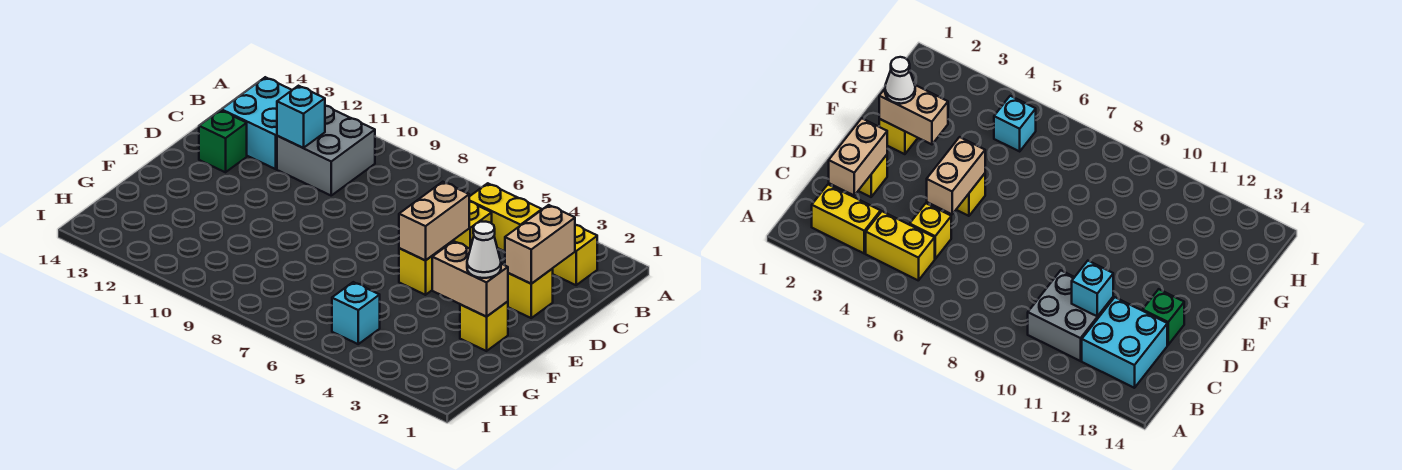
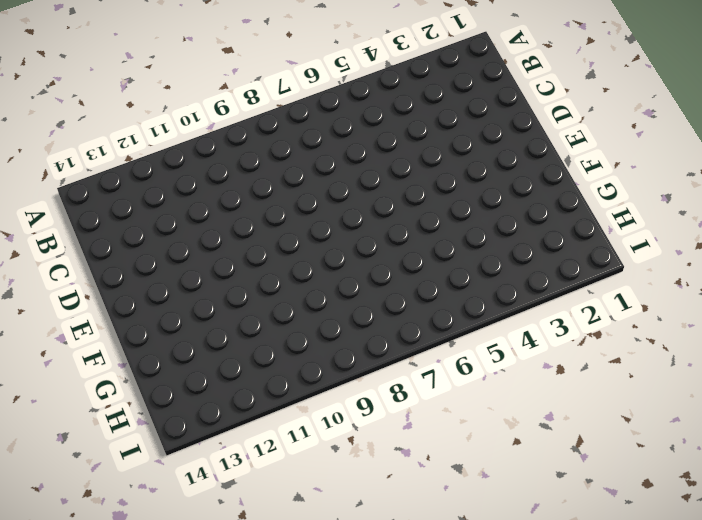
none -> yellow brick B2:B3 level 1
none -> yellow brick B4:B5 level 1
none -> grey brick B10:C11 level 1

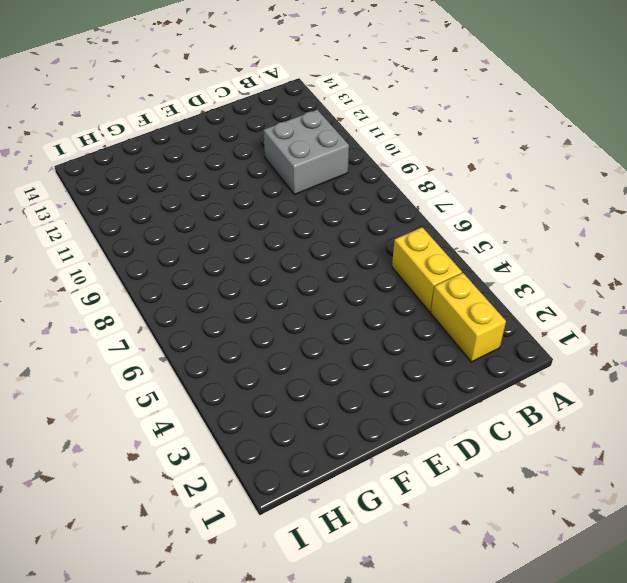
none -> cyan brick B12:C13 level 1
none -> yellow brick C5 level 1
none -> yellow brick D2 level 1

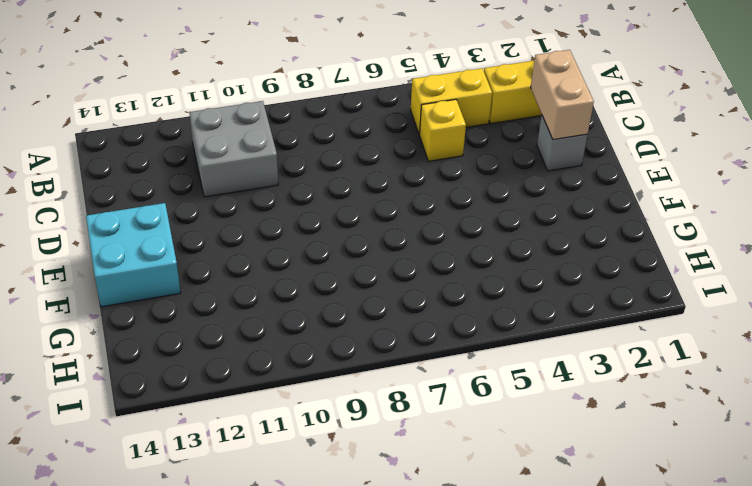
grey brick D2 level 1 -> yellow brick D2 level 1
cyan brick E13:F14 level 1 -> cyan brick B12:C13 level 1
none -> green brick D13 level 1
none -> yellow brick E5 level 1
none -> yellow brick F2 level 1

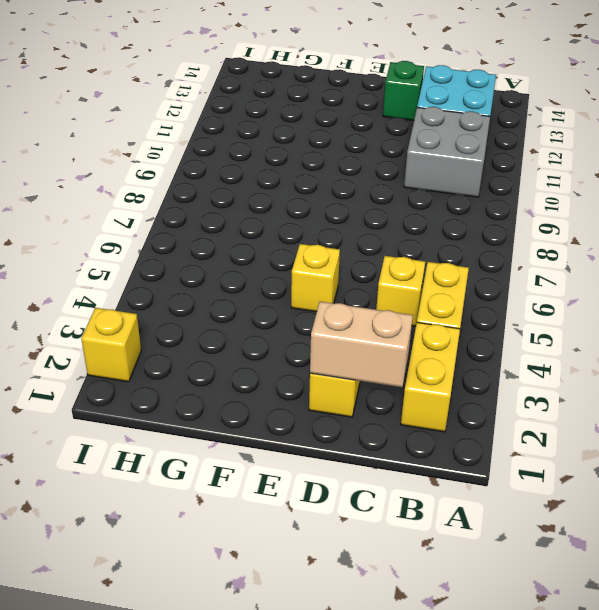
yellow brick I2 level 1 -> yellow brick F2 level 1
none -> cyan brick H5 level 1
none -> cyan brick C11 level 2
none -> tan brick D5:E5 level 2

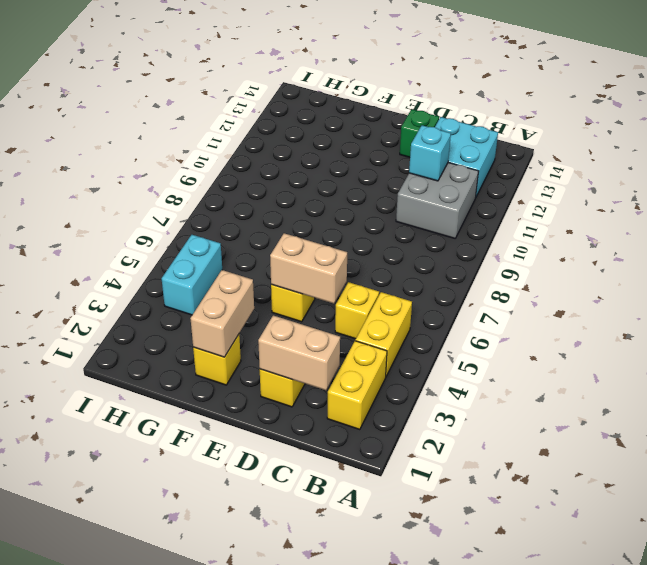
cyan brick H4:H5 level 1 -> cyan brick H5 level 1
none -> white cone F2 level 3

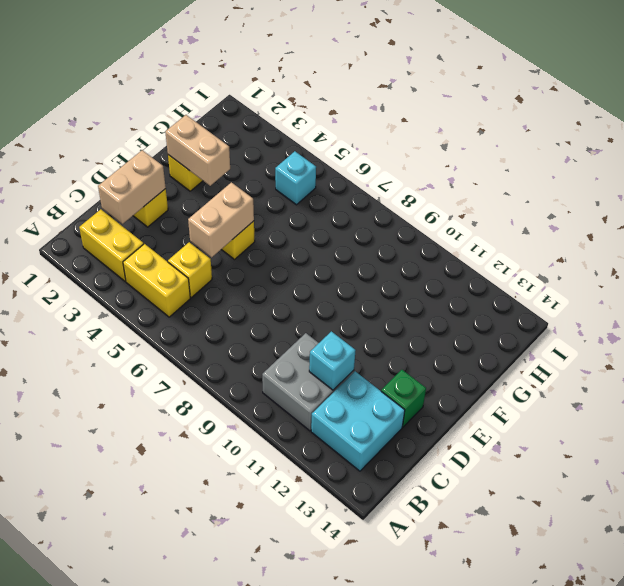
none -> white cone F2 level 3

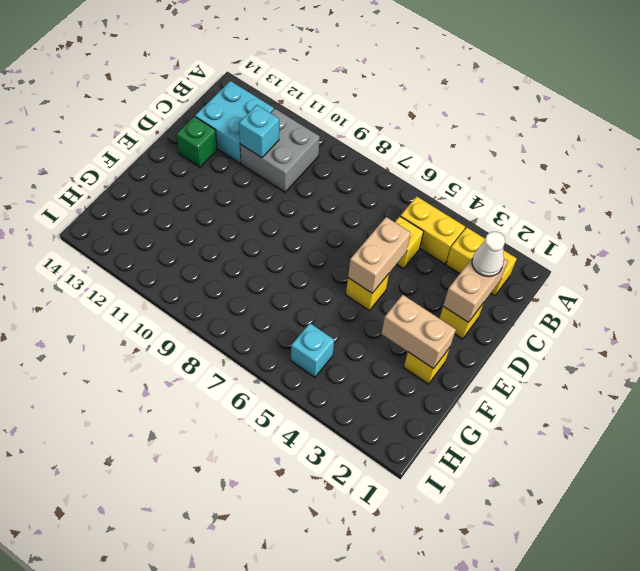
white cone C2 level 3 -> white cone F2 level 3

